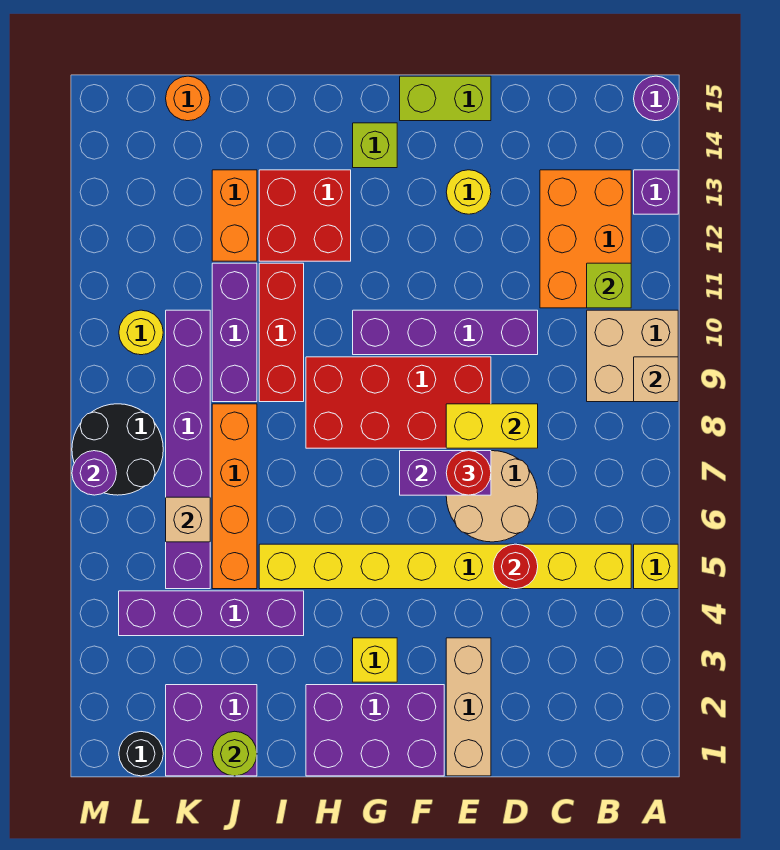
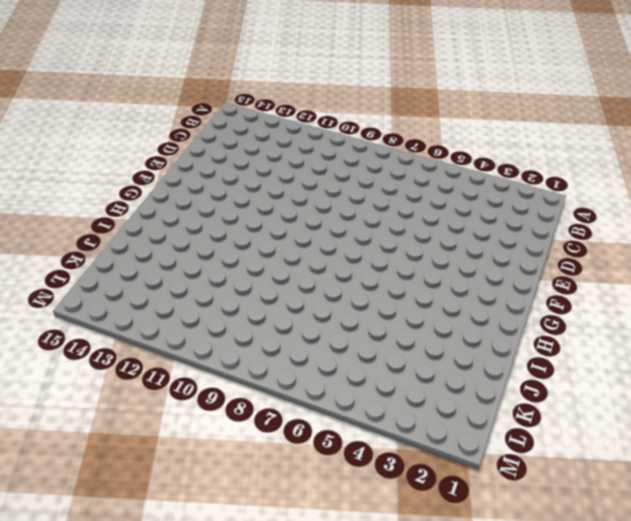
none -> yellow brick A5 level 1
none -> tan brick A9:B10 level 1
none -> purple brick A13 level 1
none -> purple round brick A15 level 1

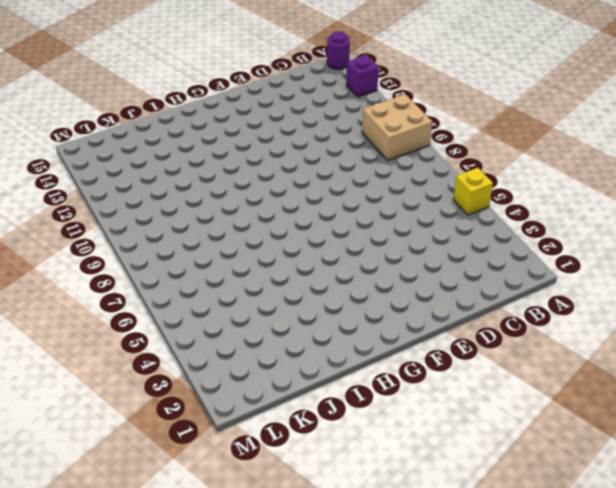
none -> yellow brick B5:I5 level 1
none -> orange brick B11:C13 level 1
none -> tan round brick D6:E7 level 1
none -> purple brick D10:G10 level 1

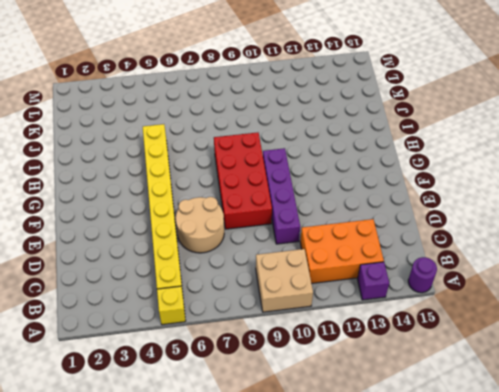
none -> tan brick E1:E3 level 1
none -> yellow round brick E13 level 1
none -> lime brick E15:F15 level 1
none -> purple brick F1:H2 level 1

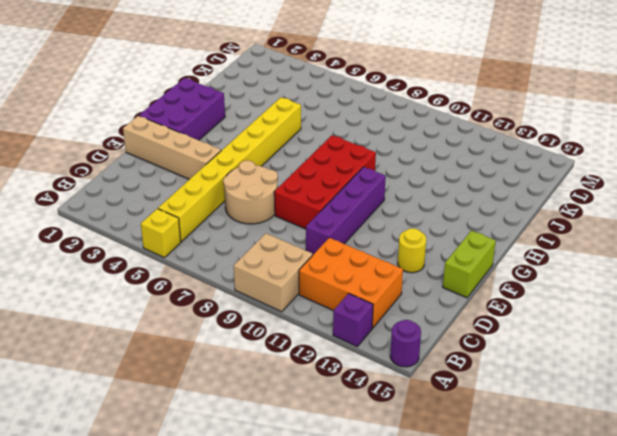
tan brick E1:E4 level 1 -> tan brick E1:E3 level 1
none -> yellow brick G3 level 1
none -> lime brick G14 level 1
none -> red brick H12:I13 level 1
none -> purple brick I4:L4 level 1

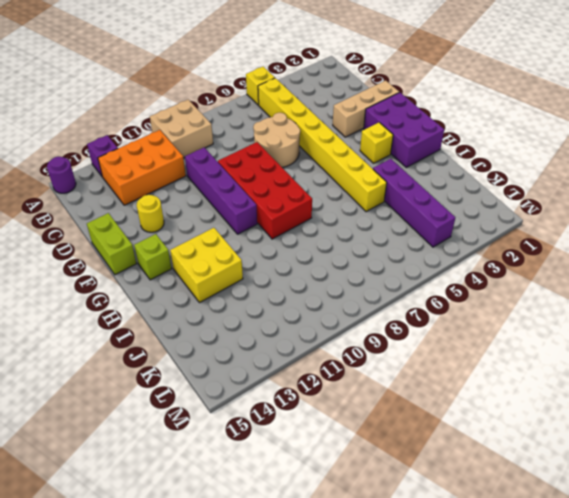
yellow brick H12:I13 level 1 -> red brick H12:I13 level 1
none -> red brick I9:I11 level 1
none -> purple brick J1:K2 level 1
none -> orange brick J5:J8 level 1
none -> purple brick J9:J11 level 1

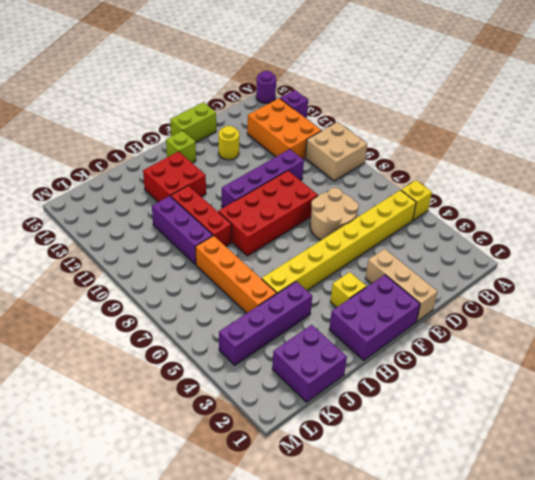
none -> orange brick J12:J13 level 1
none -> purple brick K5:K10 level 1
none -> orange round brick K15 level 1
none -> black round brick L1 level 1

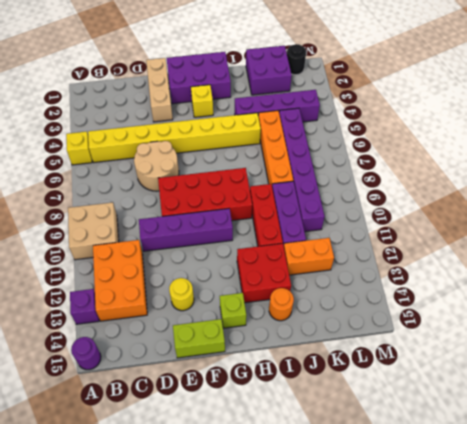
orange round brick I14 level 1 -> orange round brick K15 level 1
orange brick J12:K12 level 1 -> orange brick J12:J13 level 1
none -> black round brick L7:M8 level 1
none -> yellow round brick L10 level 1
none -> tan brick A9 level 2
none -> lime brick B11 level 2

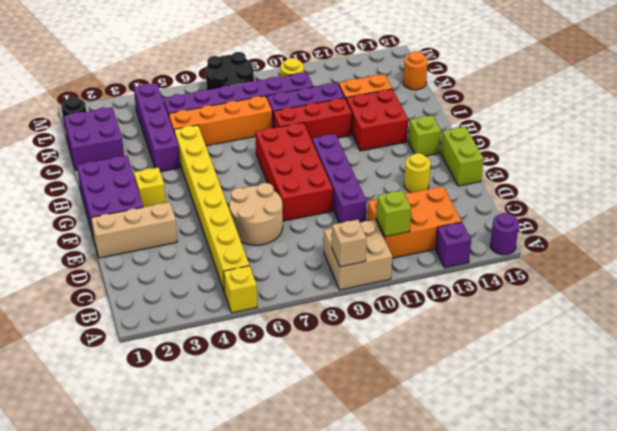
none -> red round brick D5 level 2
none -> yellow brick D8:E8 level 2
none -> purple brick E7:F7 level 2
none -> lime round brick J1 level 2

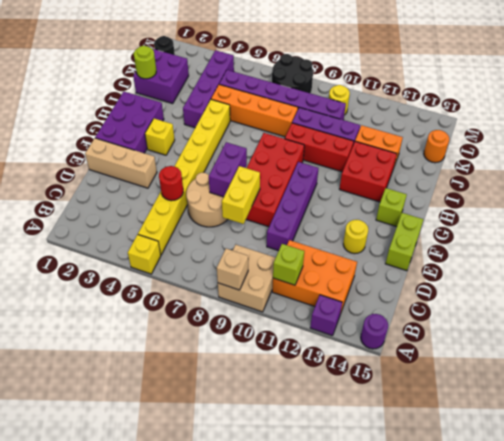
none -> tan brick K6 level 2
none -> purple round brick M7 level 2
none -> red round brick E7 level 3

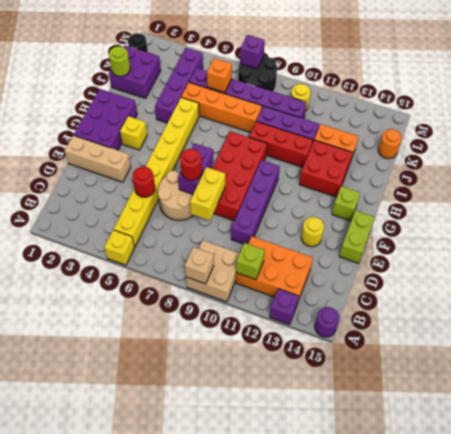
orange brick K6 level 2 -> tan brick K6 level 2
purple brick M7 level 2 -> purple round brick M7 level 2

